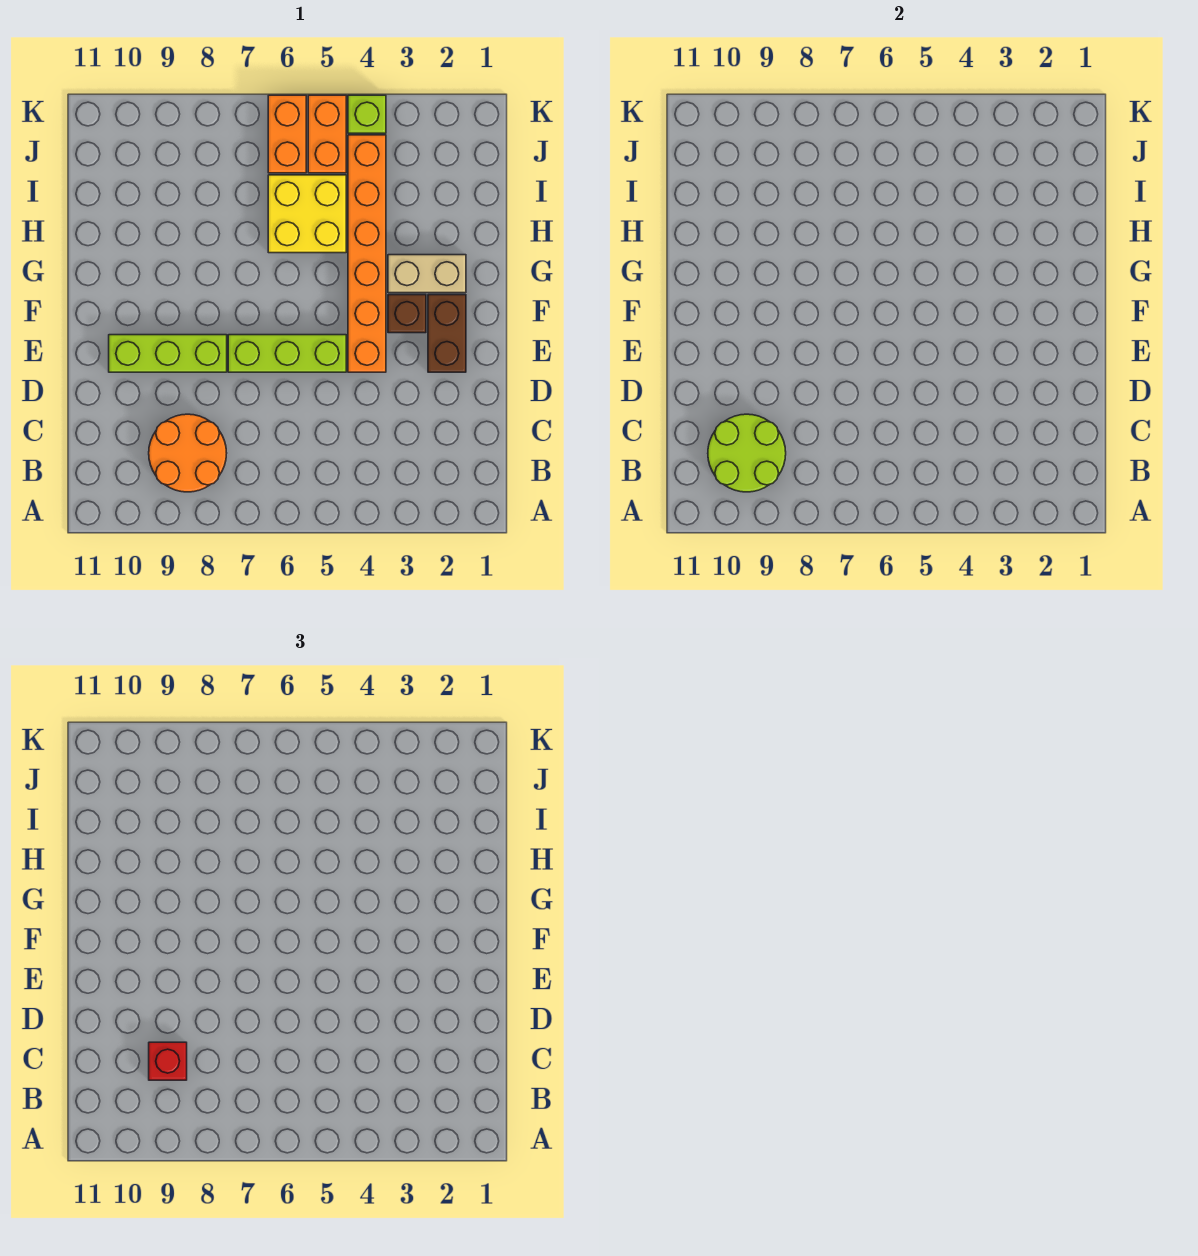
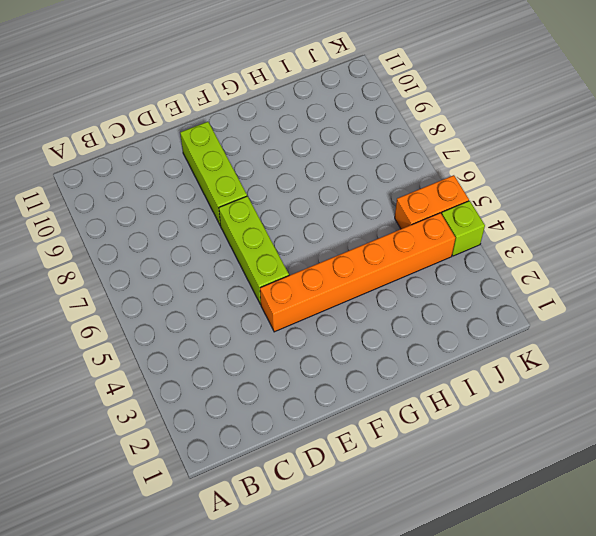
none -> orange round brick B8:C9 level 1
none -> brown brick E2:F2 level 1
none -> brown brick F3 level 1

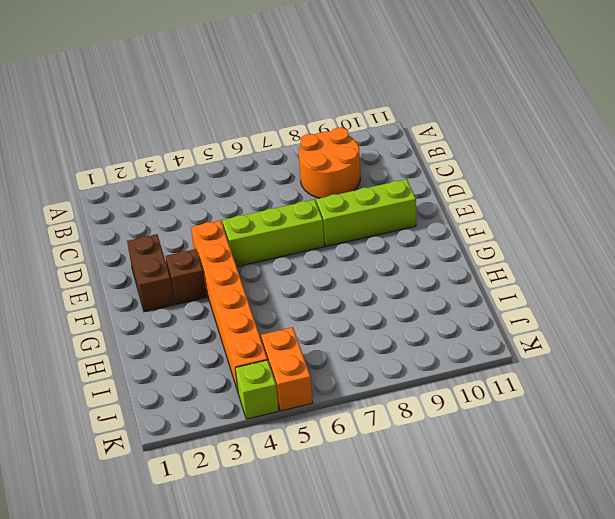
none -> tan brick G2:G3 level 1
none -> yellow brick H5:I6 level 1
none -> orange brick J6:K6 level 1

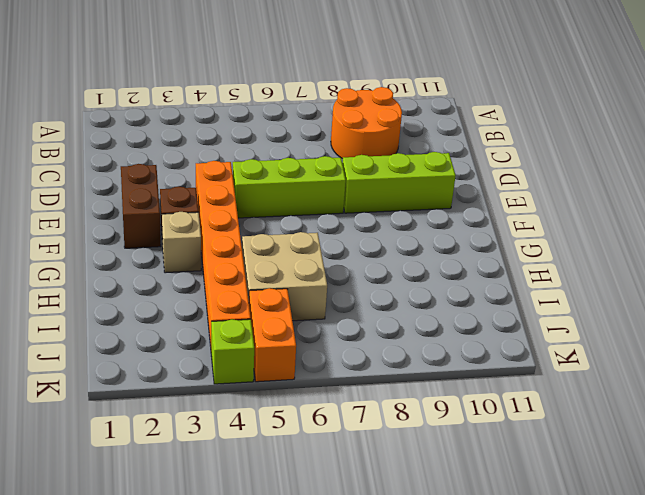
tan brick G3 level 1 -> tan brick G2:G3 level 1
tan brick H5:I6 level 1 -> yellow brick H5:I6 level 1
none -> orange brick J6:K6 level 1
none -> lime round brick B9:C10 level 2
none -> red brick C9 level 3

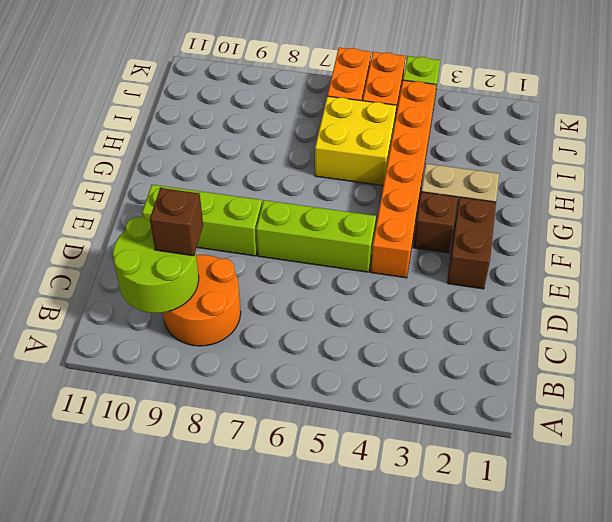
brown brick C9 level 3 -> red brick C9 level 3

